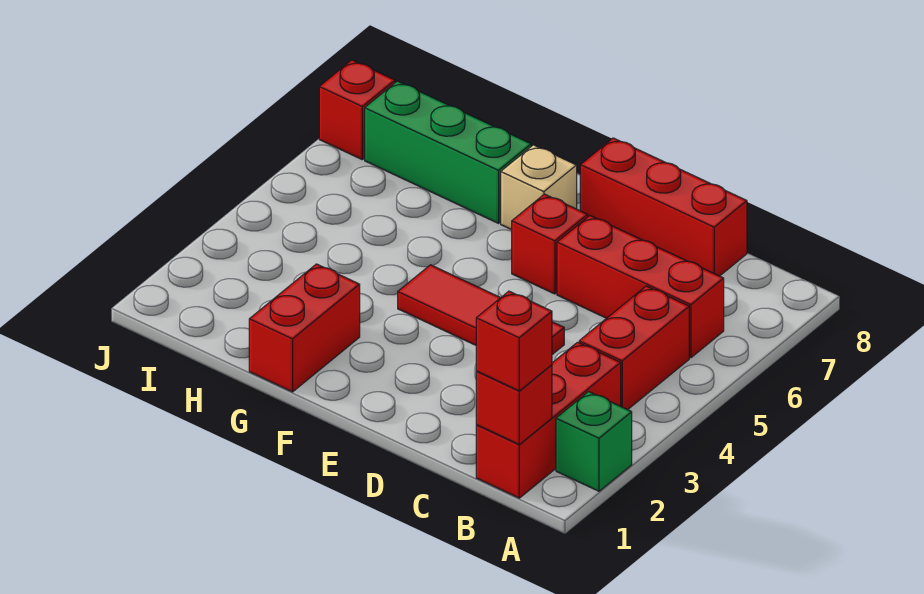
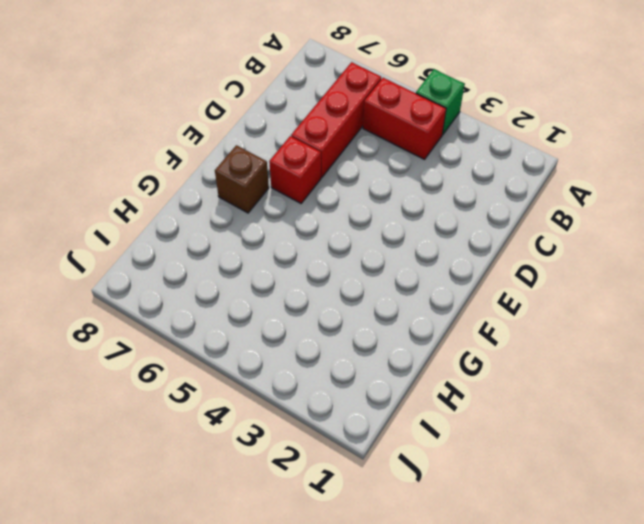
green brick A4 level 1 -> green brick A2 level 1
brown brick F7 level 1 -> tan brick F7 level 1
none -> red brick B1:B3 level 1
none -> red brick C8:E8 level 1
none -> red tile D4:F4 level 1

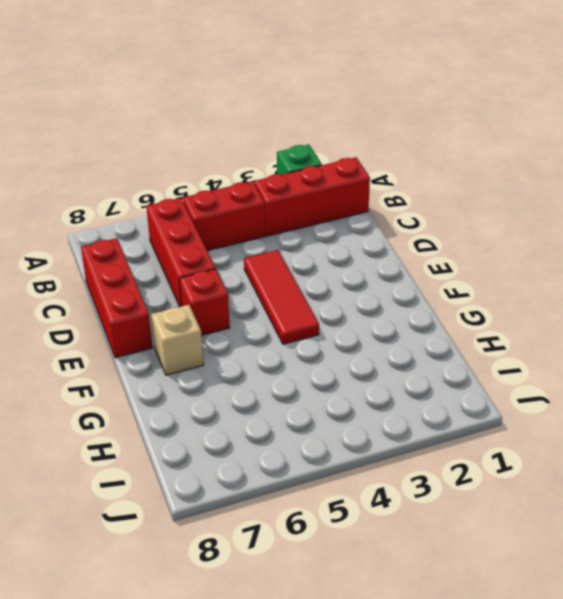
none -> red brick G1:G2 level 1
none -> green brick G7:I7 level 1
none -> red brick J7 level 1

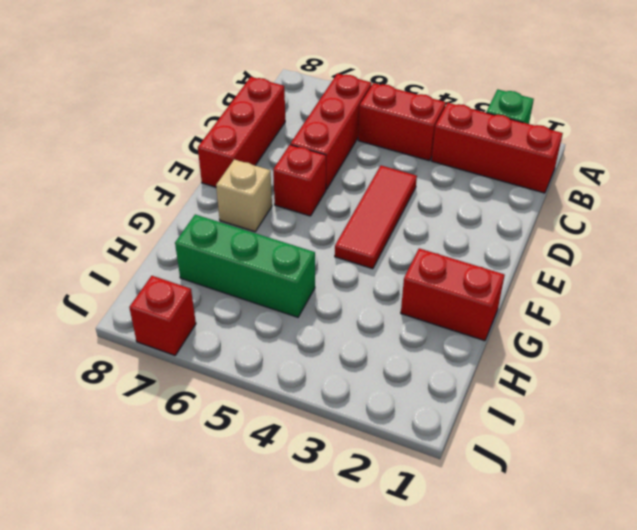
green brick H5:H7 level 1 -> green brick G7:I7 level 1
none -> red brick B1 level 2
none -> red brick B1 level 3

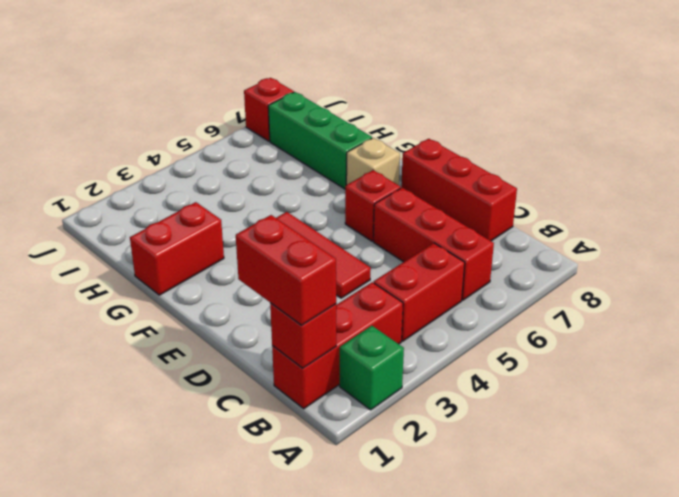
red brick B1:C1 level 3 -> red brick B1 level 3

